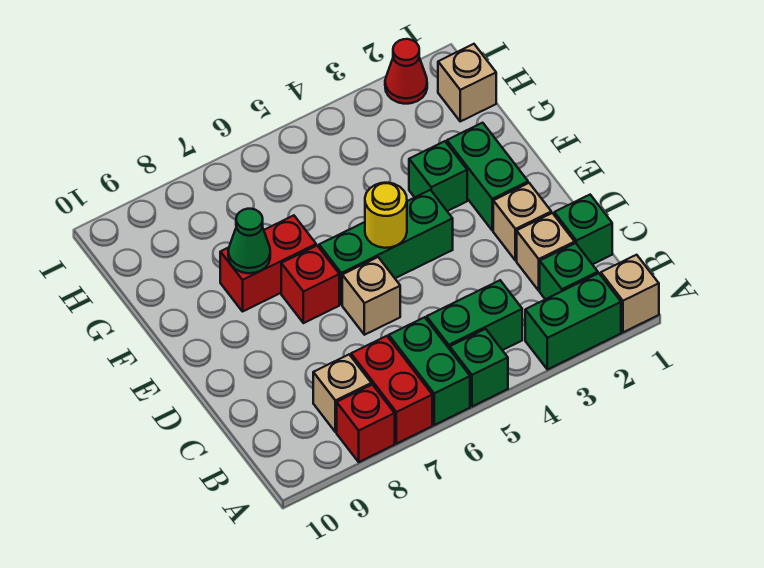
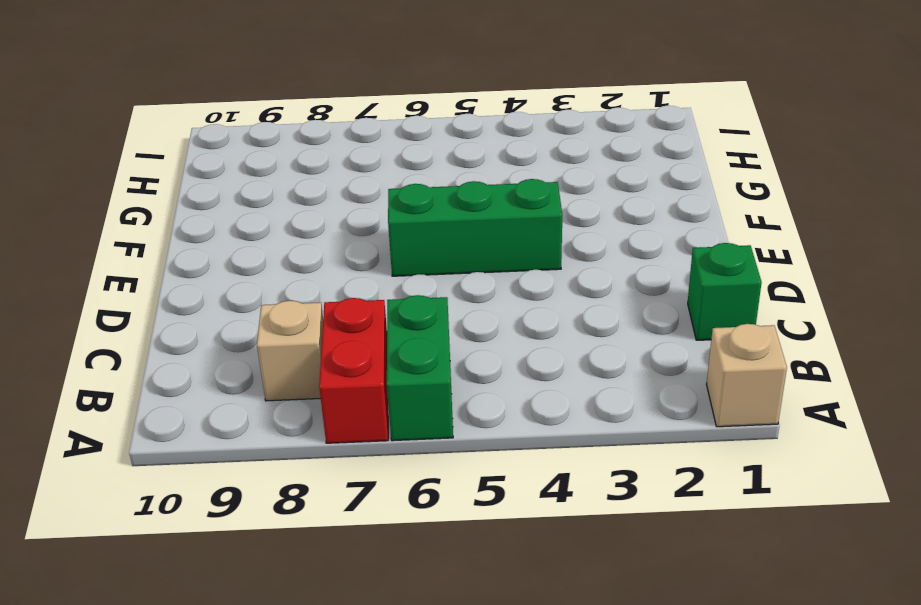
none -> green brick A2:A3 level 1
none -> green brick A5 level 1
none -> red brick A8 level 1

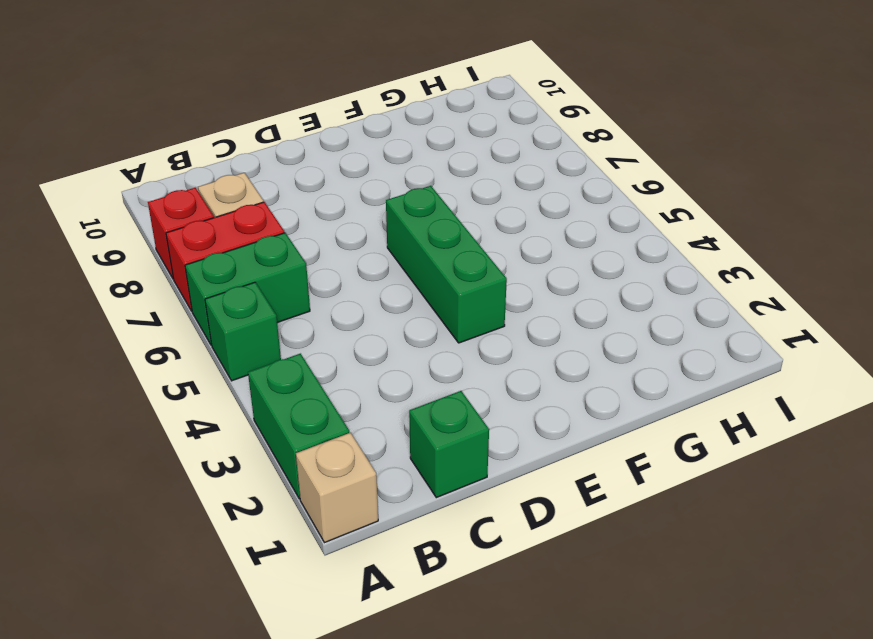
none -> green brick B2 level 1
none -> green brick B4:B5 level 1
none -> tan brick C2 level 1

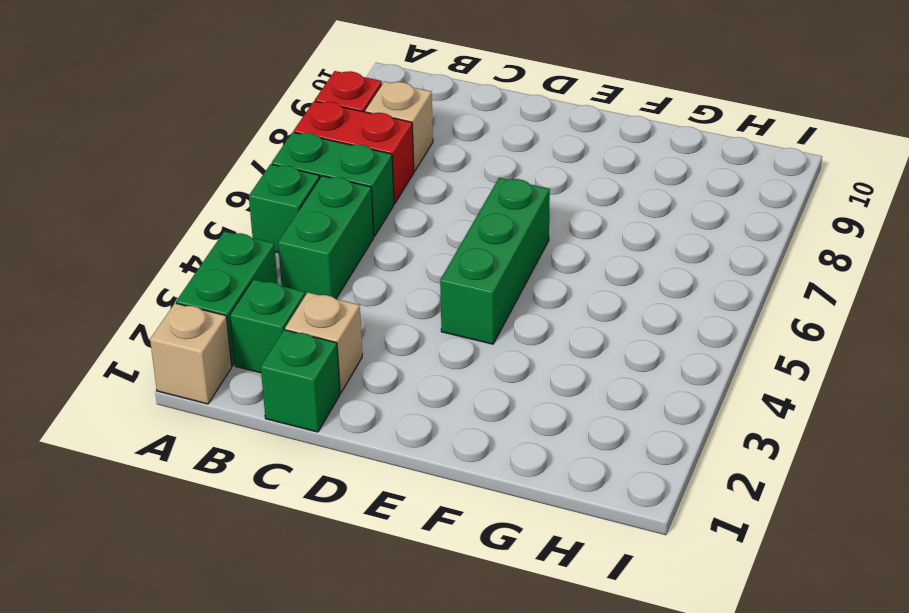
none -> tan brick D2 level 1
none -> tan brick D6 level 1
none -> green brick E2:F2 level 1

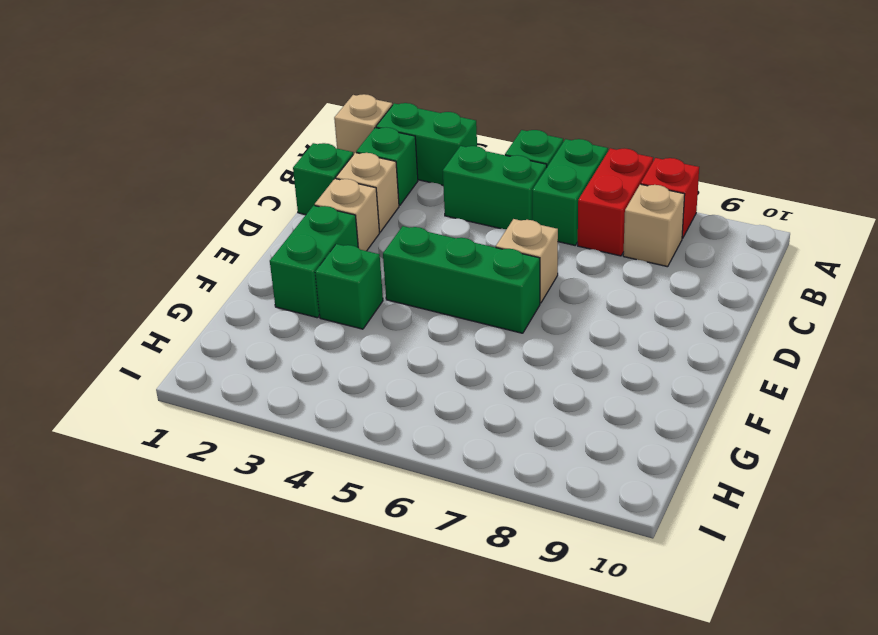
none -> red brick E7 level 1
none -> red brick F7:F8 level 1
none -> tan brick H1 level 1

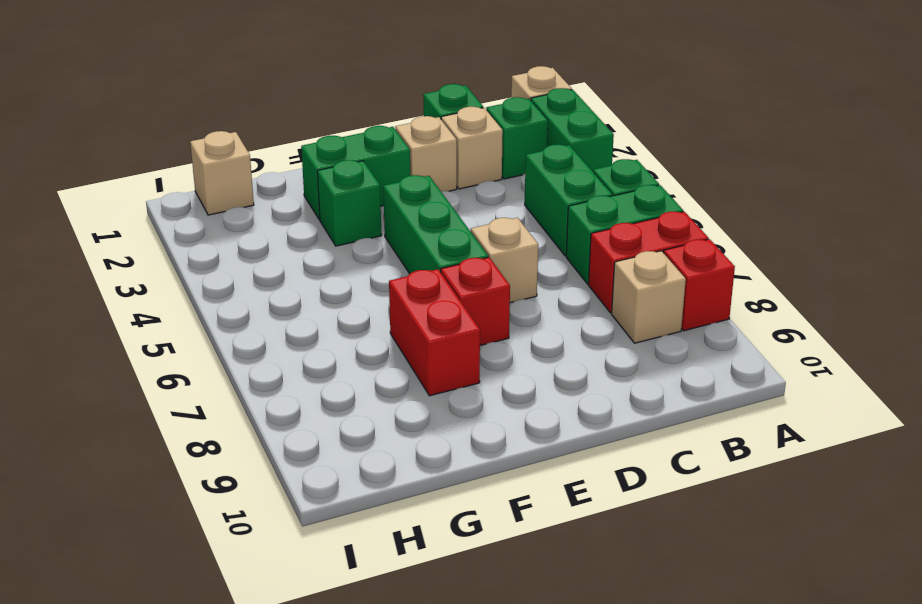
none -> red cone I2 level 1
none -> yellow round brick E5 level 2
none -> green cone F8 level 2

